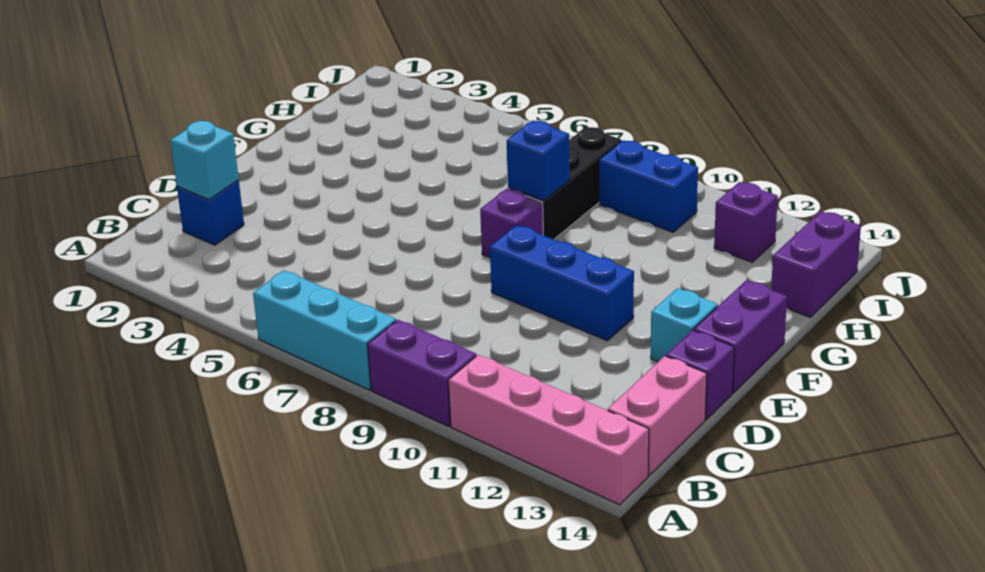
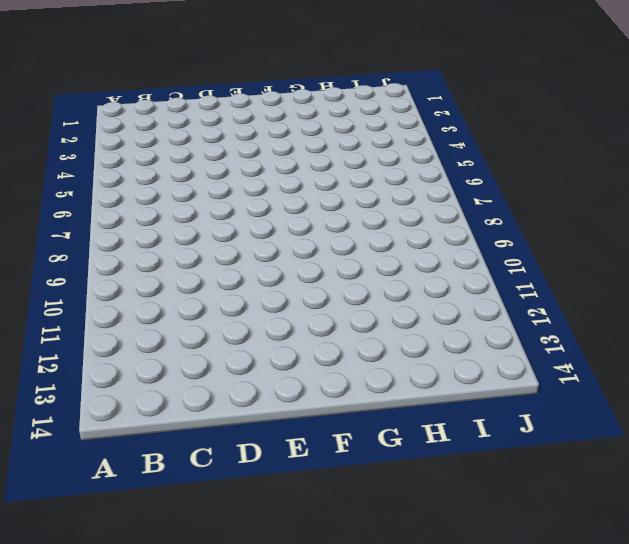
none -> cyan brick A6:A8 level 1
none -> purple brick A9:A10 level 1
none -> pink brick A11:A14 level 1

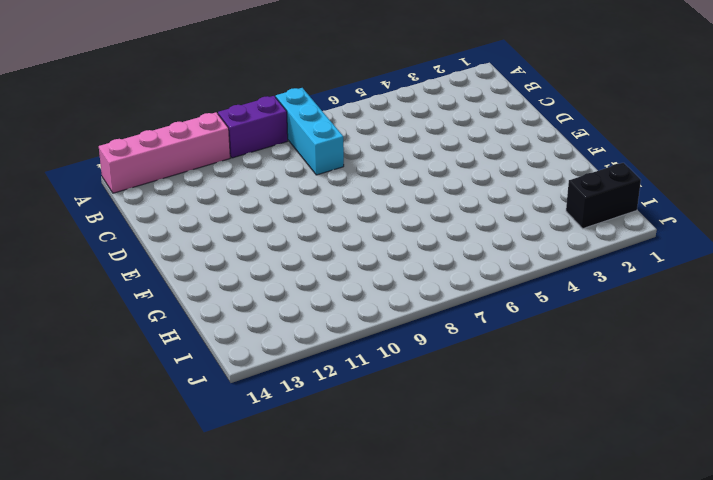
cyan brick A8:C8 level 1 -> cyan brick A6:A8 level 1
black brick I1:I2 level 1 -> none
none -> pink brick B14:C14 level 1
none -> blue brick C2 level 1
none -> purple brick D14 level 1

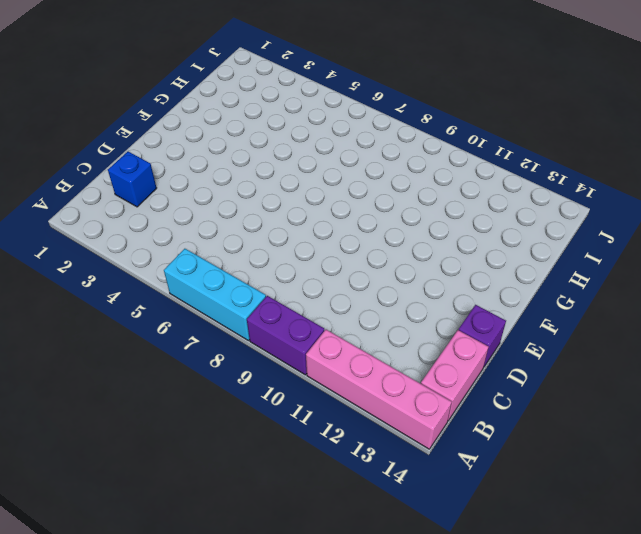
none -> blue brick E9:E11 level 1
none -> cyan brick E13 level 1
none -> purple brick E14:F14 level 1

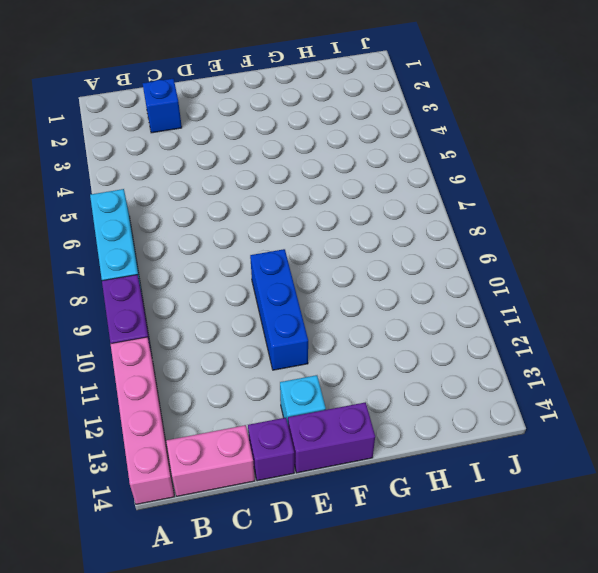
none -> purple brick F8 level 1
none -> black brick G8:I8 level 1
none -> purple brick H14:I14 level 1

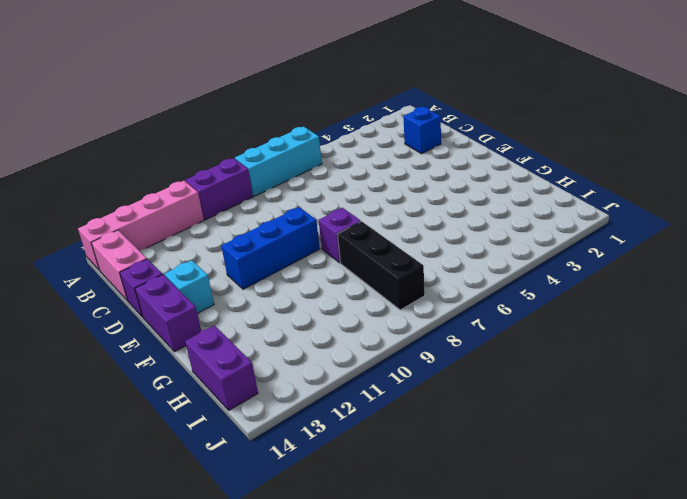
none -> blue brick I9:I10 level 1
none -> purple brick I12 level 1
none -> cyan brick C2 level 2

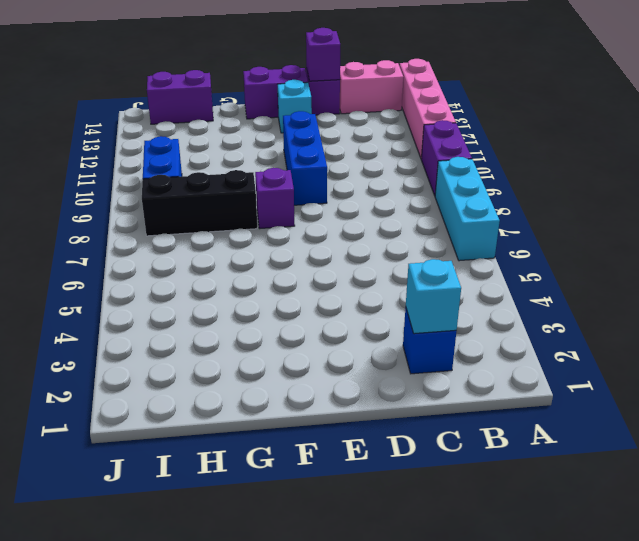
purple brick D14 level 2 -> purple brick I12 level 1
none -> blue brick G8 level 2

